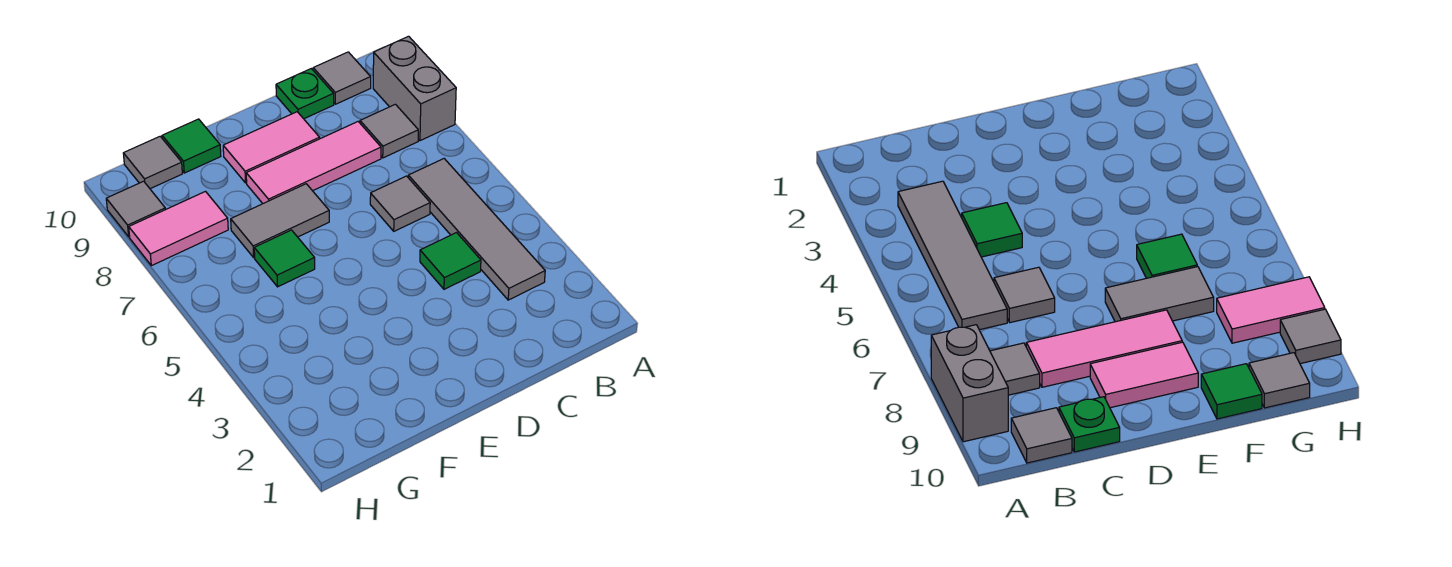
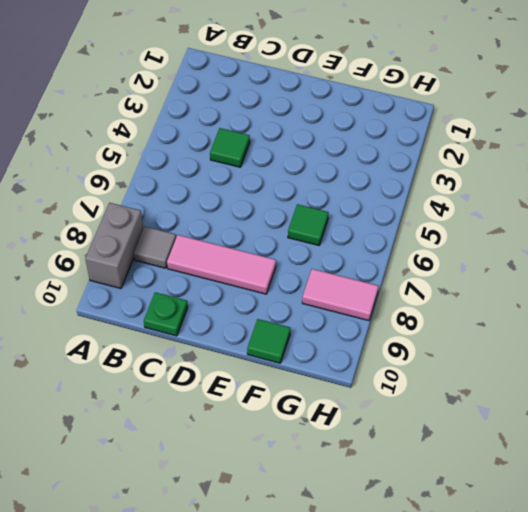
none -> grey tile B3:B6 level 1
none -> grey tile B10 level 1
none -> grey tile C6 level 1

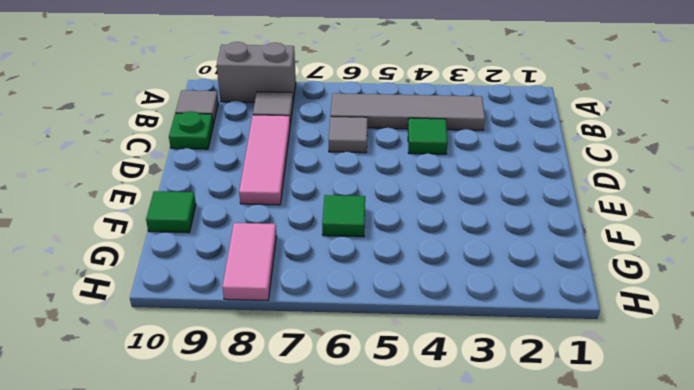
none -> pink tile D9:E9 level 1
none -> grey tile E7:F7 level 1
none -> grey tile G10 level 1

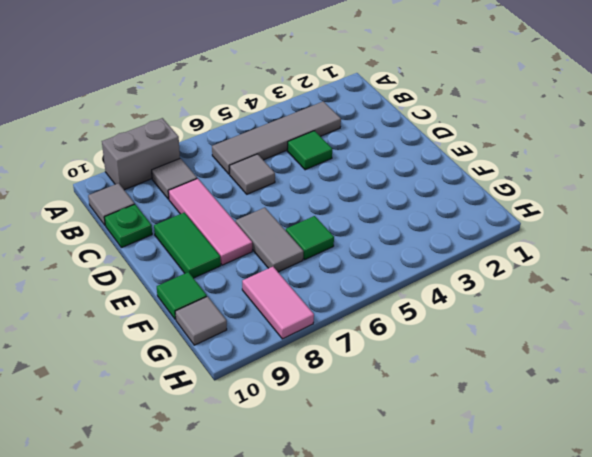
green tile D9:E9 level 1 -> pink tile D9:E9 level 1
none -> grey tile H9 level 1

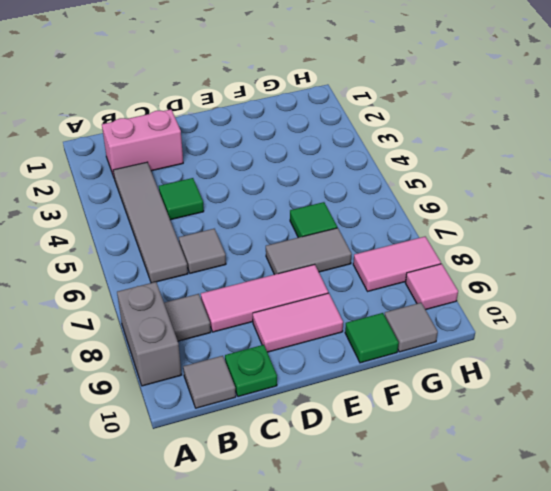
pink brick B2:C2 level 1 -> none
pink tile H9 level 1 -> grey tile H9 level 1

